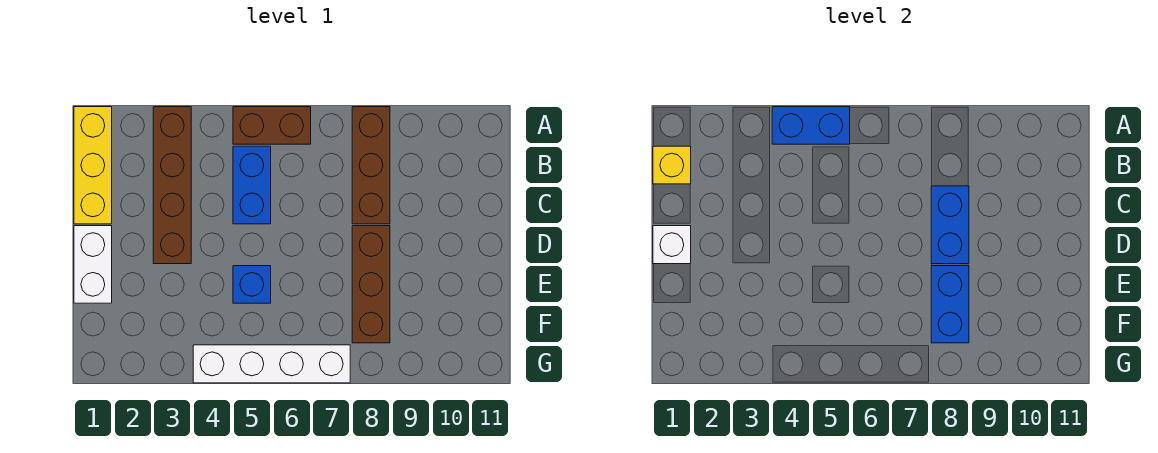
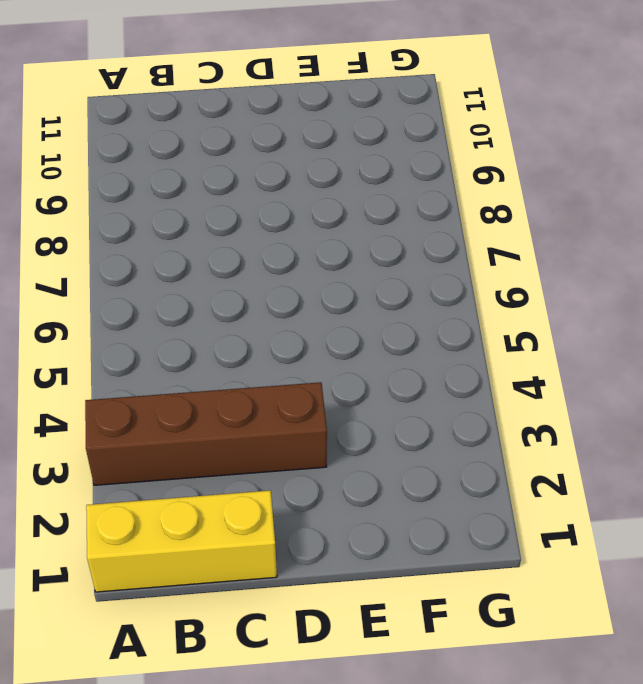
none -> brown brick A5:A6 level 1
none -> brown brick A8:C8 level 1
none -> blue brick B5:C5 level 1

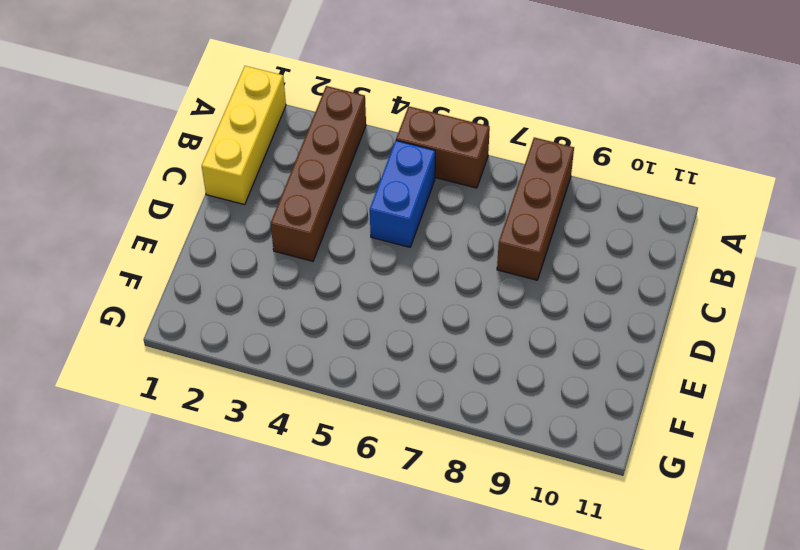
none -> white brick D1:E1 level 1
none -> brown brick D8:F8 level 1
none -> blue brick E5 level 1

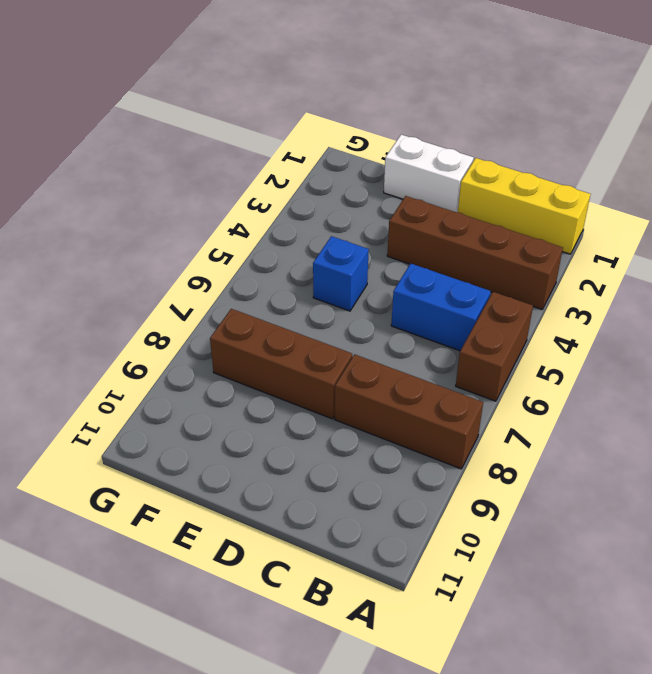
none -> white brick G4:G7 level 1
none -> blue brick A4:A5 level 2
none -> yellow brick B1 level 2

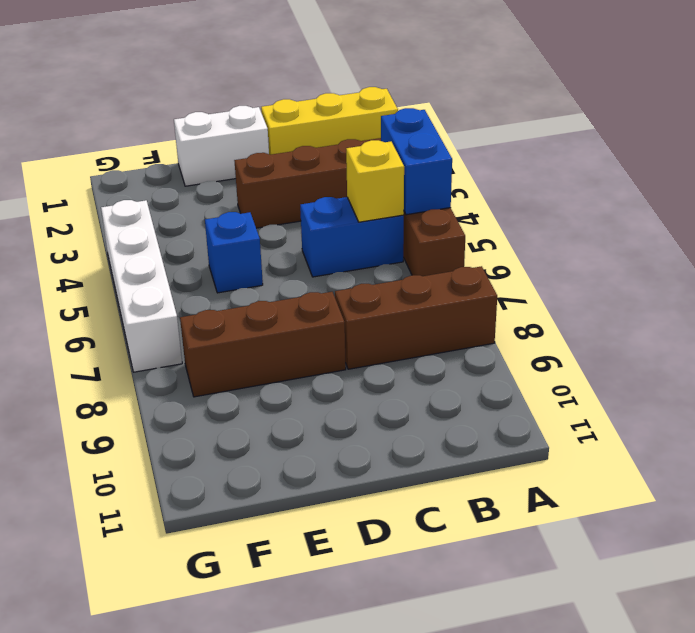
yellow brick B5 level 2 -> yellow brick B1 level 2
none -> blue brick C8:D8 level 2
none -> white brick D1 level 2
none -> blue brick E8:F8 level 2

